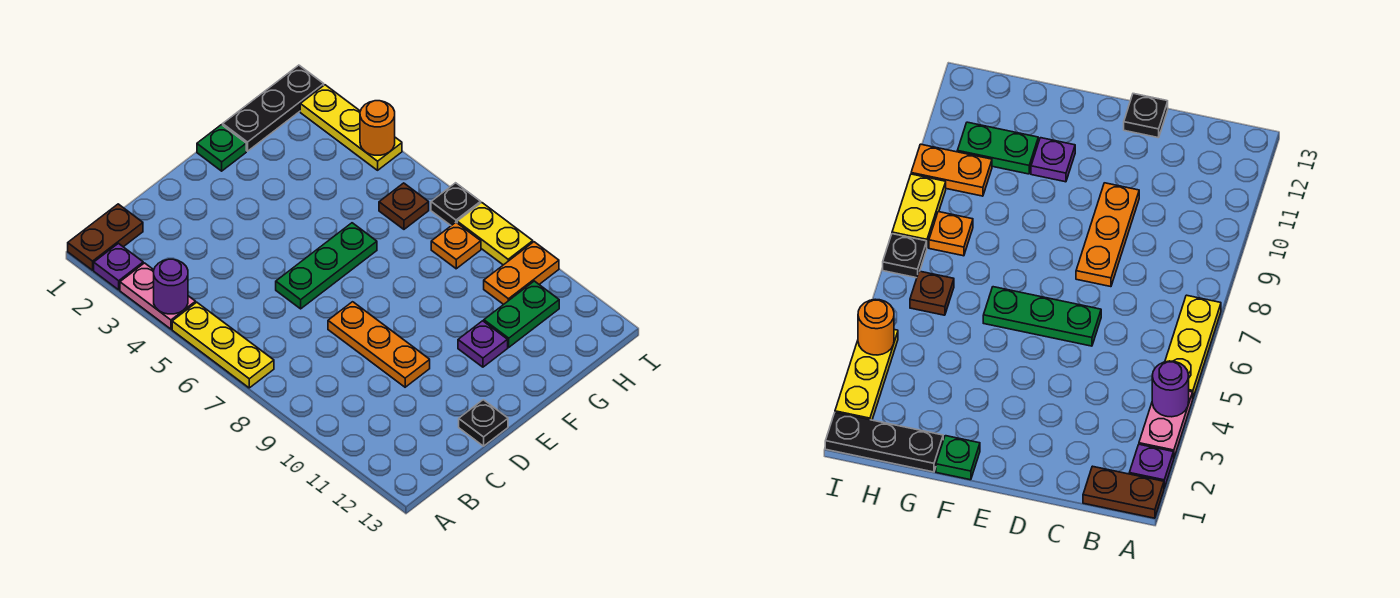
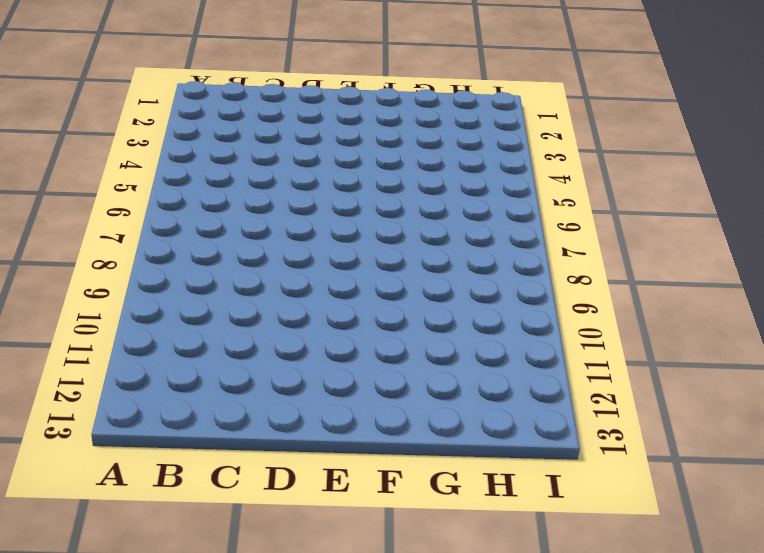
none -> brown plate A1:B1 level 1
none -> purple plate A2 level 1
none -> pink plate A3:A4 level 1

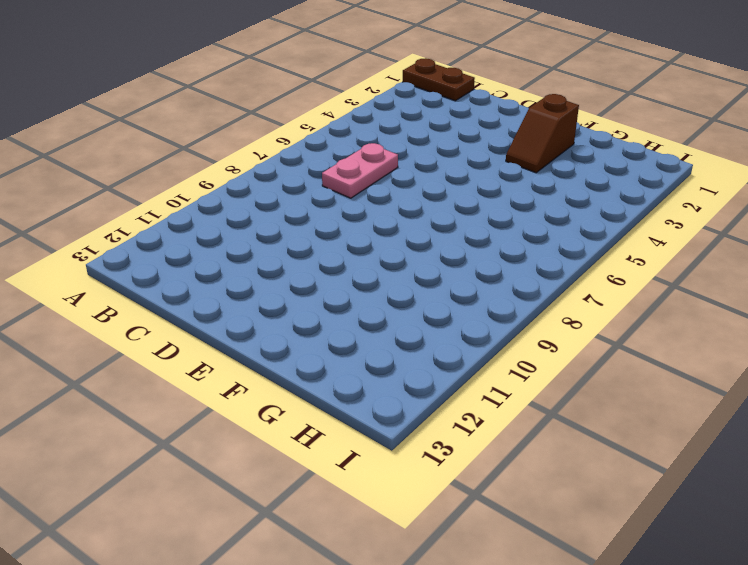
pink plate C6:C7 level 1 -> pink plate A3:A4 level 1
brown slope F2:F3 level 1 top 2 -> none
none -> purple plate A2 level 1
none -> yellow plate A5:A7 level 1
none -> green plate D6:F6 level 1

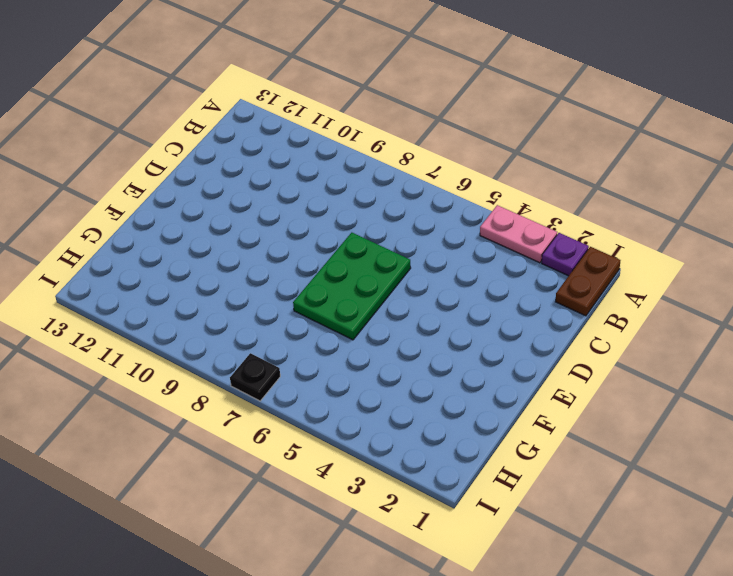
green plate D6:F7 level 1 -> green plate D6:F6 level 1
none -> yellow plate A5:A7 level 1
none -> orange plate D8:D10 level 1
none -> black plate D13 level 1

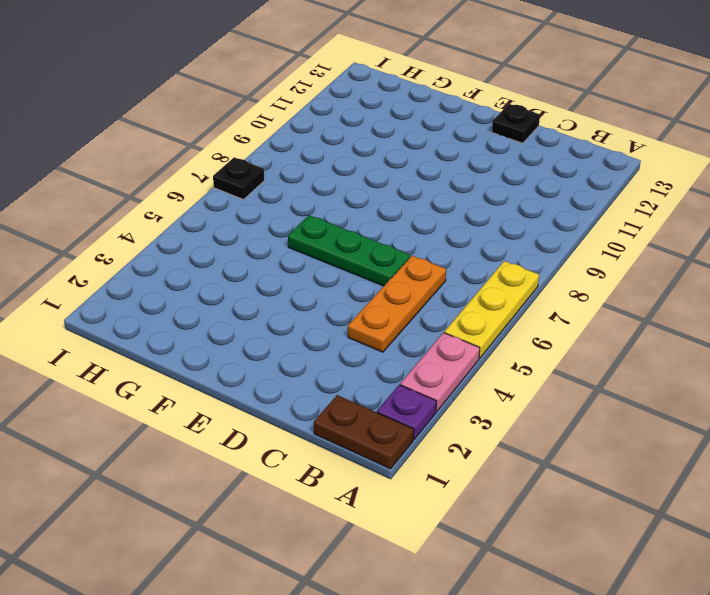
orange plate C4:C6 level 1 -> orange plate D8:D10 level 1
none -> green plate F1 level 1
none -> purple plate F11 level 1
none -> black plate G1:I1 level 1

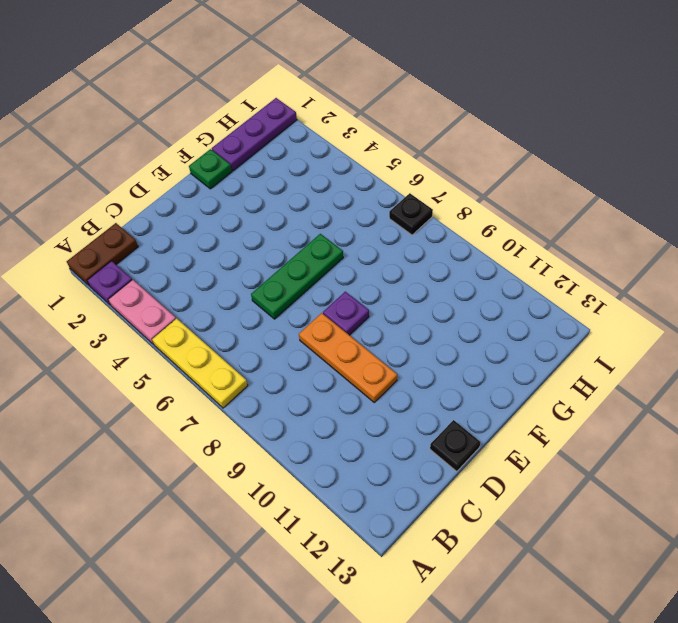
purple plate E8 level 1 -> purple plate F11 level 1
purple plate G1:I1 level 1 -> black plate G1:I1 level 1
none -> green plate G11:H11 level 1
none -> brown plate H6 level 1
none -> orange plate H8 level 1

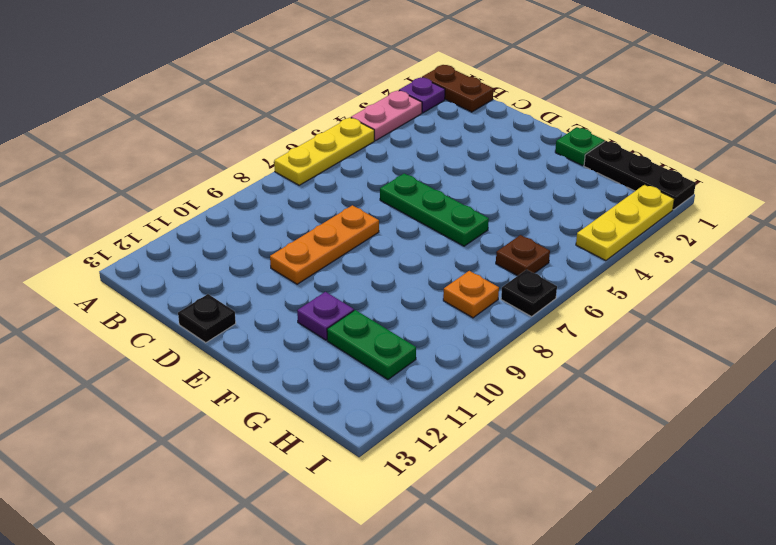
none -> orange plate H10:I10 level 1
none -> yellow plate I8:I9 level 1
none -> purple round brick A4 level 2

